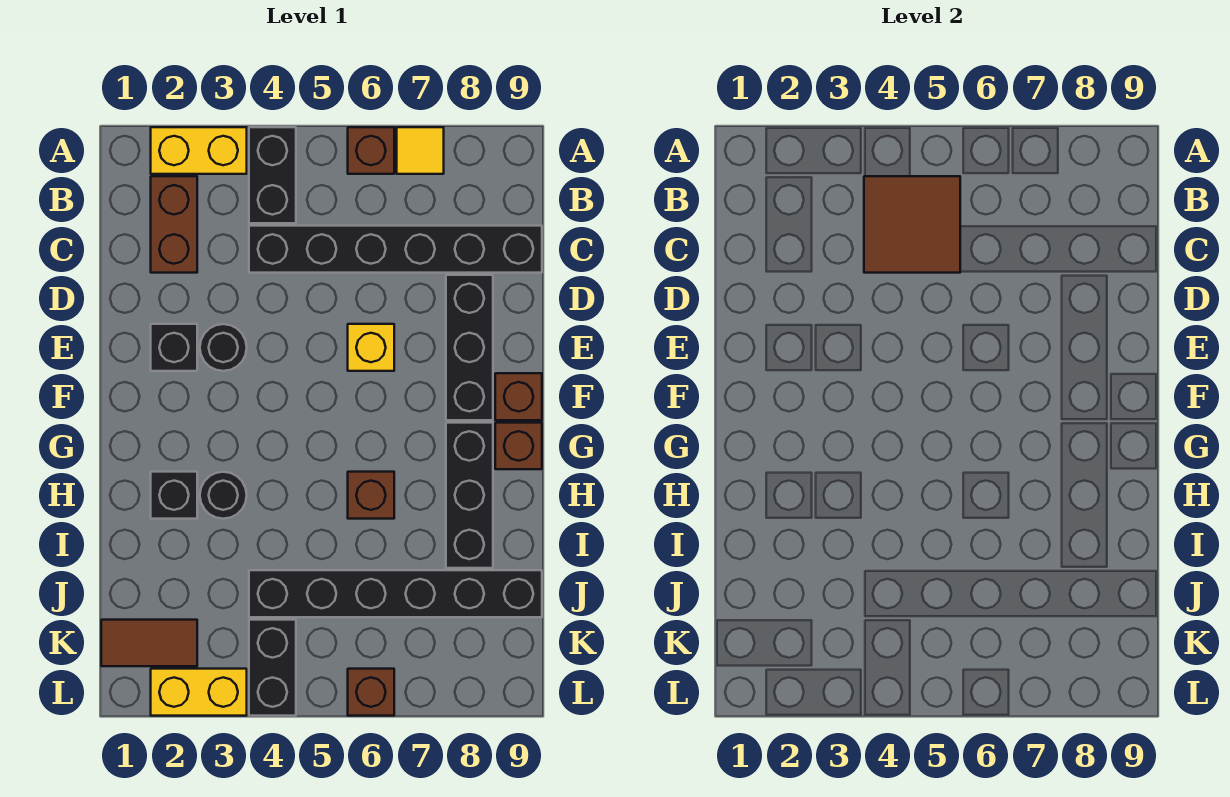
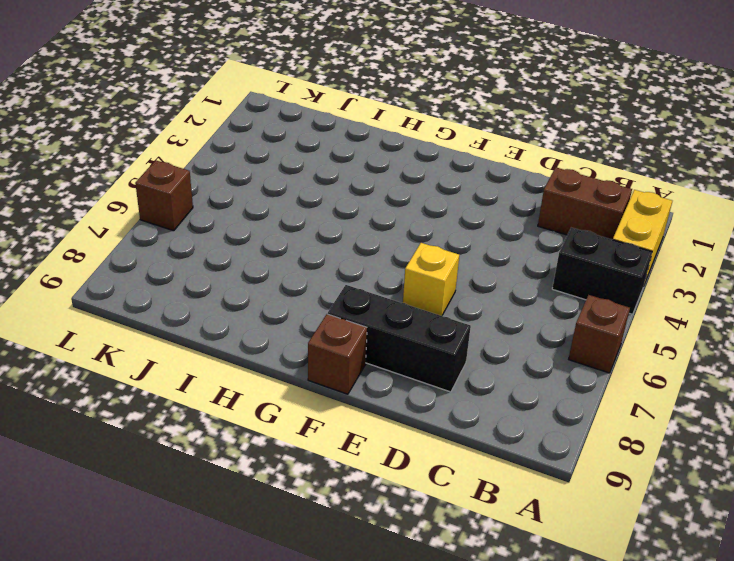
none -> yellow tile A7 level 1
none -> black brick C4:C9 level 1
none -> black brick E2 level 1

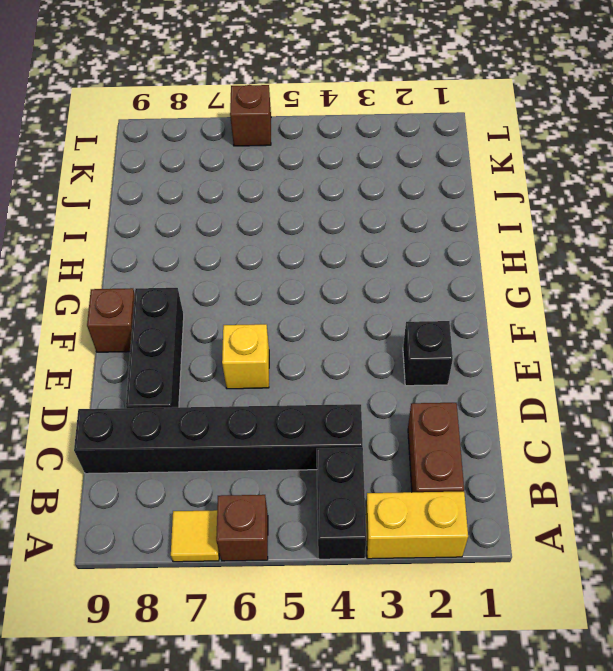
none -> black round brick E3 level 1
none -> black brick G8:I8 level 1
none -> brown brick G9 level 1

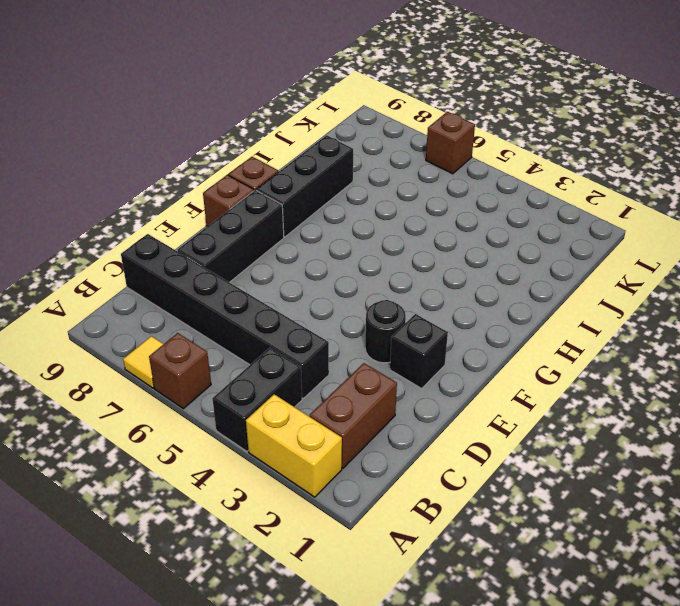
none -> yellow brick E6 level 1
none -> black brick H2 level 1
none -> black round brick H3 level 1

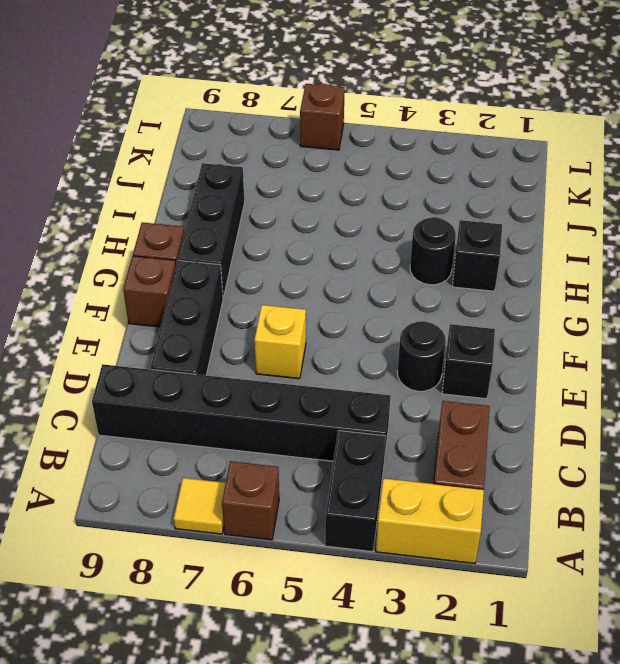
none -> brown brick H6 level 1
none -> black brick J4:J9 level 1
none -> brown tile K1:K2 level 1

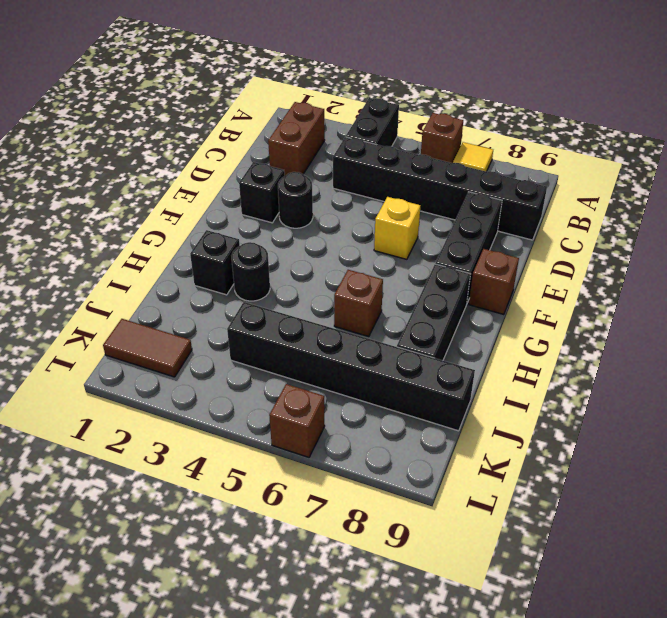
none -> yellow brick A2:A3 level 1
none -> brown brick G9 level 1
none -> black brick K4:L4 level 1

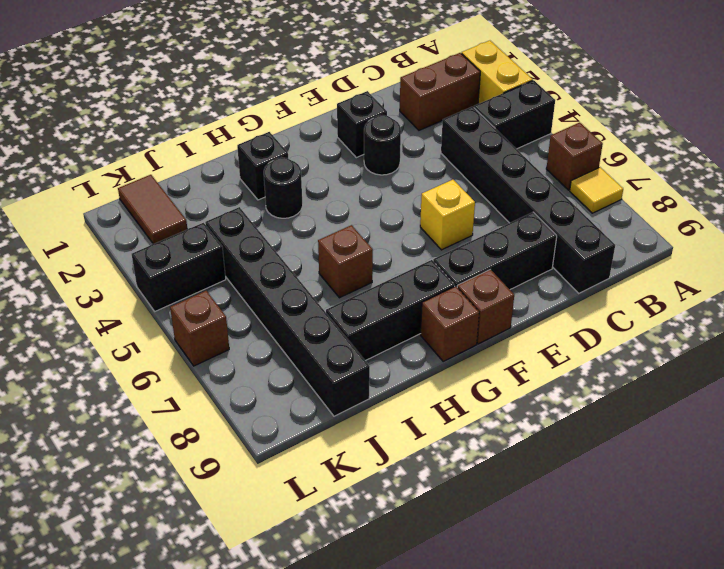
none -> yellow brick L2:L3 level 1
none -> brown tile B4:C5 level 2

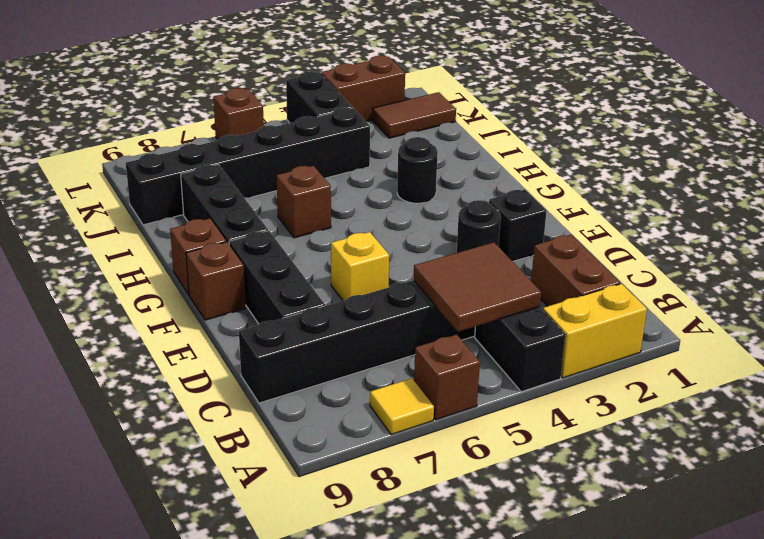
brown brick L2:L3 level 1 -> yellow brick L2:L3 level 1
none -> black brick H2 level 1

